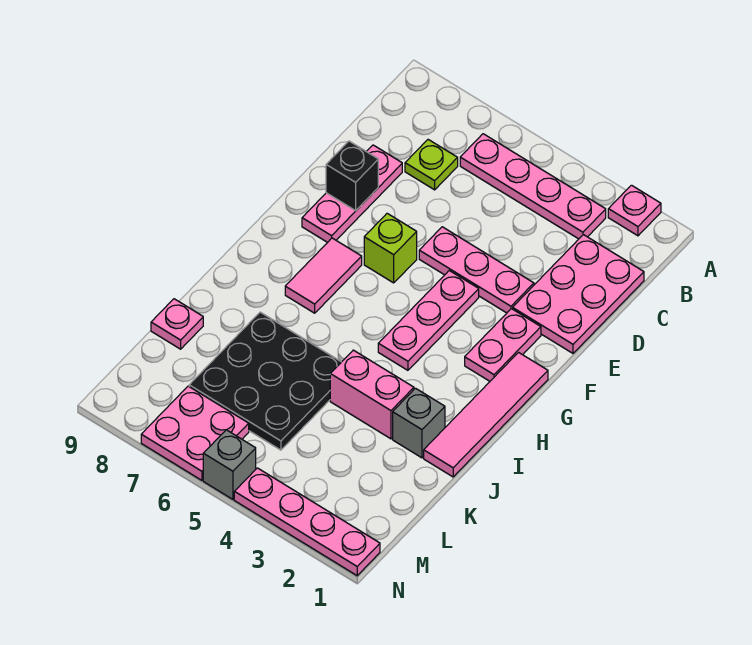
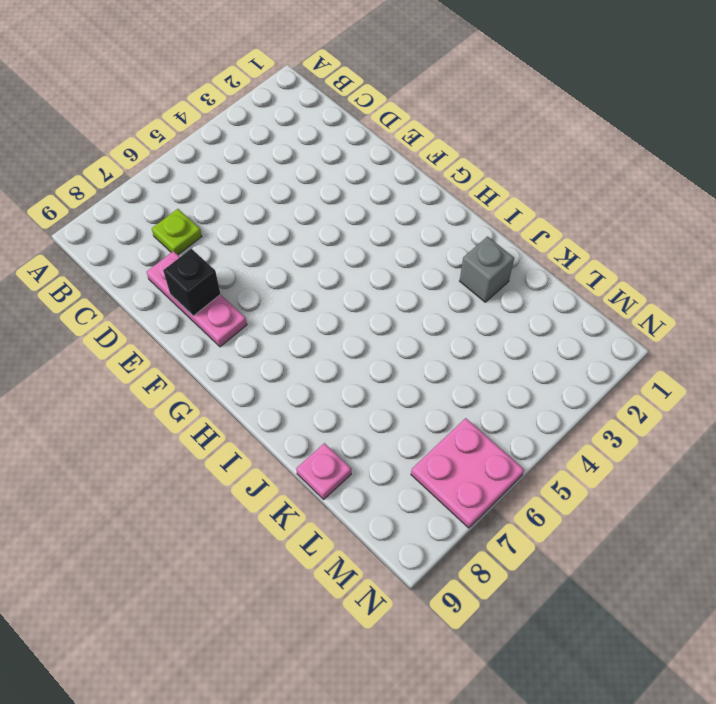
none -> pink plate A2 level 1
none -> pink plate B3:B6 level 1
none -> pink plate C1:E2 level 1

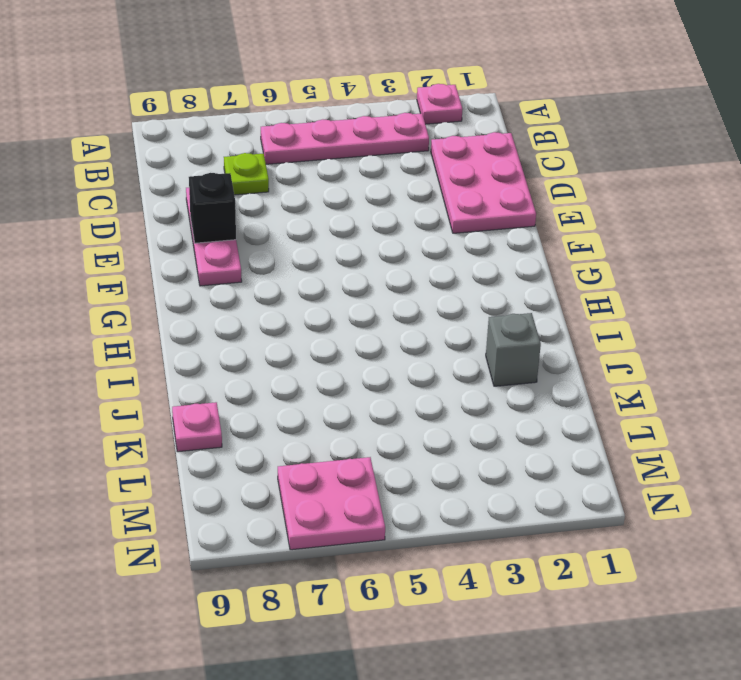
none -> pink plate E3:E5 level 1
none -> pink plate F2:G2 level 1
none -> pink plate F4:H4 level 1

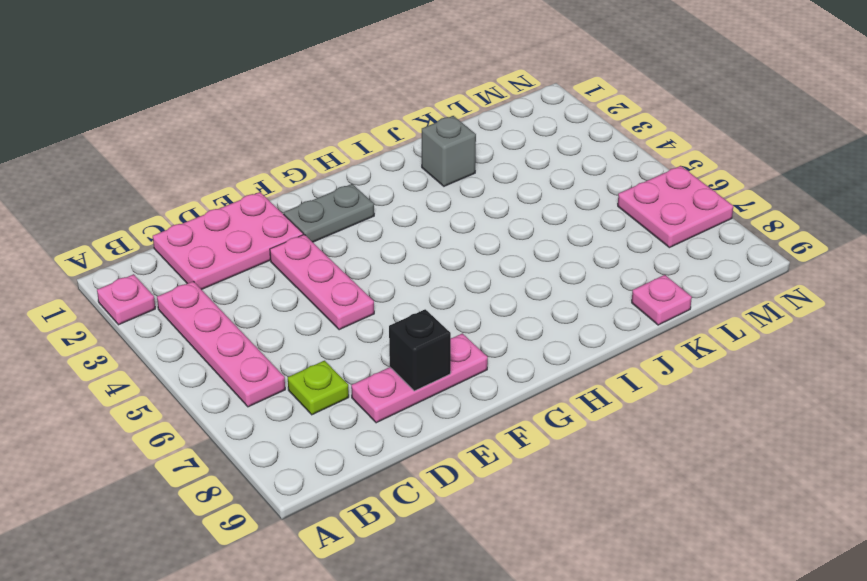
grey plate F2:G2 level 1 -> pink plate F2:G2 level 1
none -> pink plate F4:H4 level 1
none -> lime brick F6 level 1
none -> pink tile G1:J1 level 1

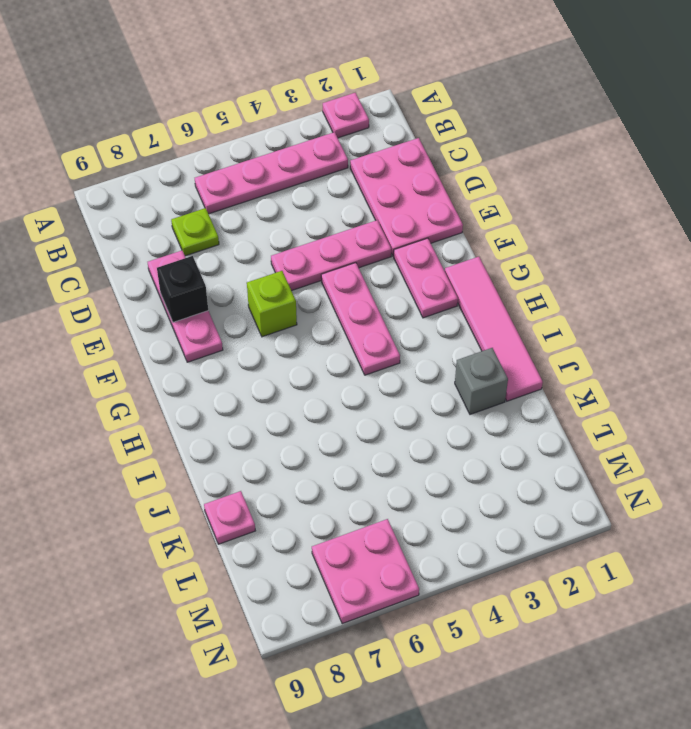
none -> pink tile G7:H7 level 1
none -> pink brick J3:J4 level 1
none -> black plate J5:L7 level 1

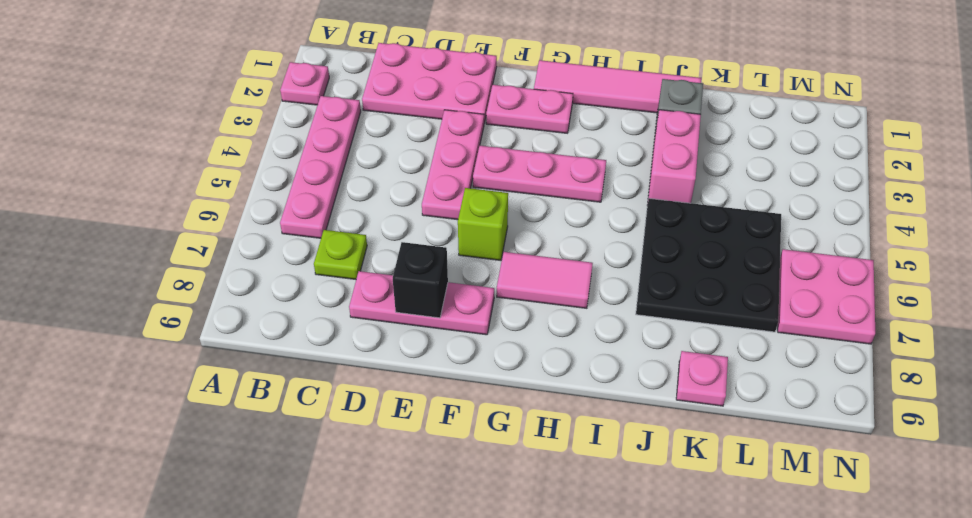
none -> pink plate N1:N4 level 1
none -> grey brick N5 level 1

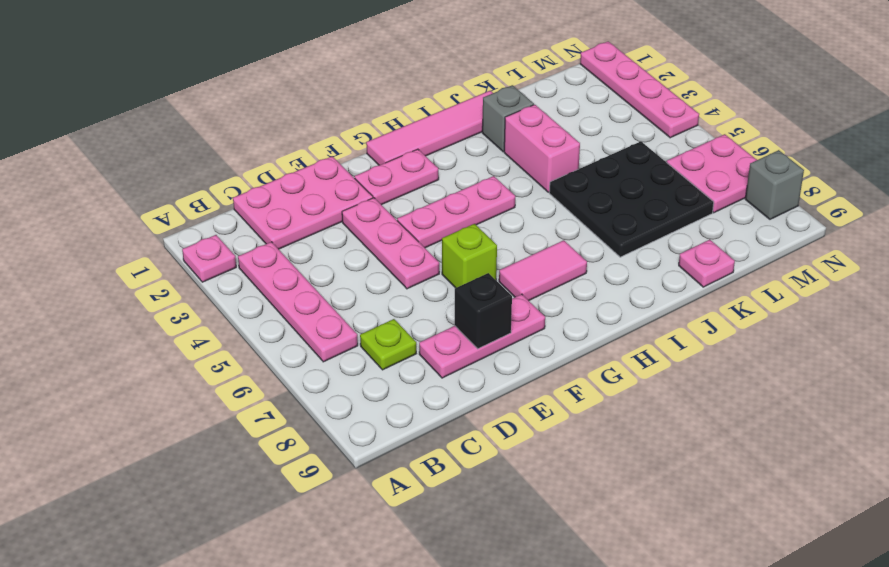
grey brick N8 level 1 -> grey brick N5 level 1

